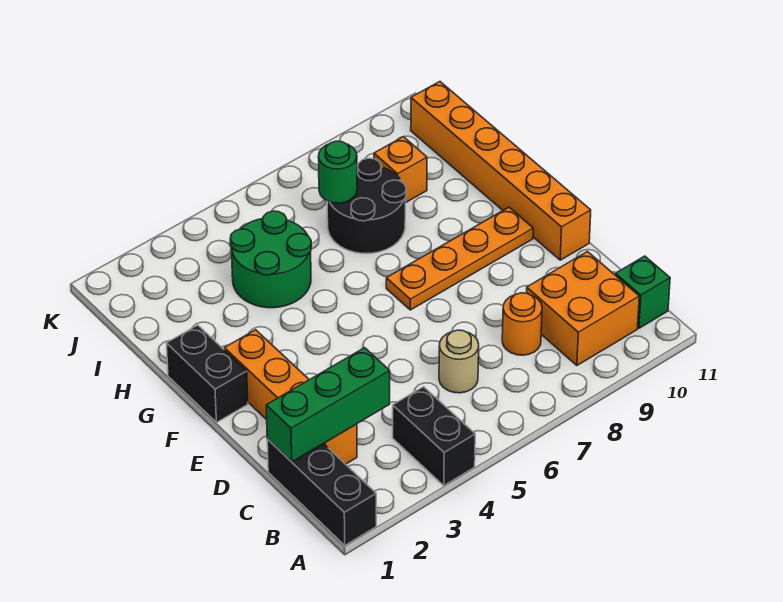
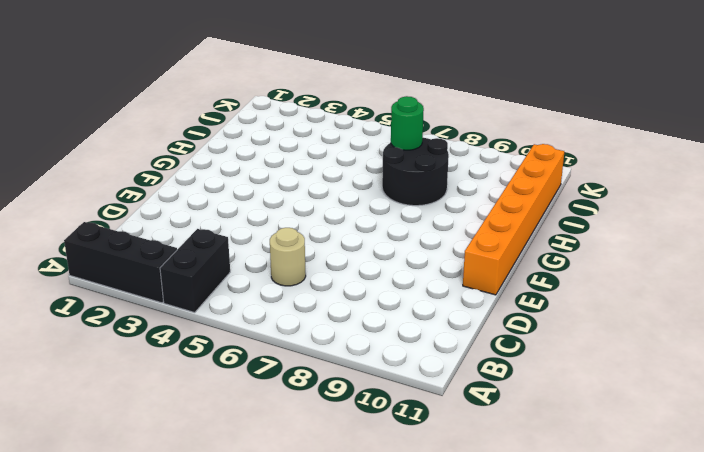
black brick A1:A3 level 1 -> black brick A1:C1 level 1
none -> orange brick B9:C10 level 1
none -> green brick B11 level 1
none -> orange brick C2:F2 level 1

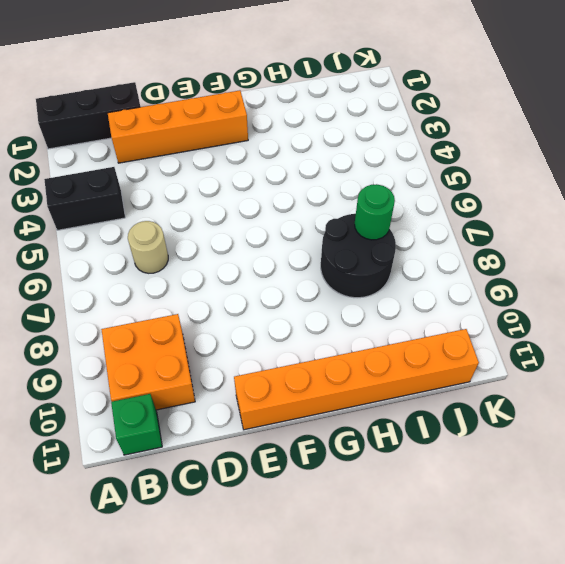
none -> orange round brick C8 level 1
none -> black brick F1:G1 level 1
none -> orange plate F7:F10 level 1

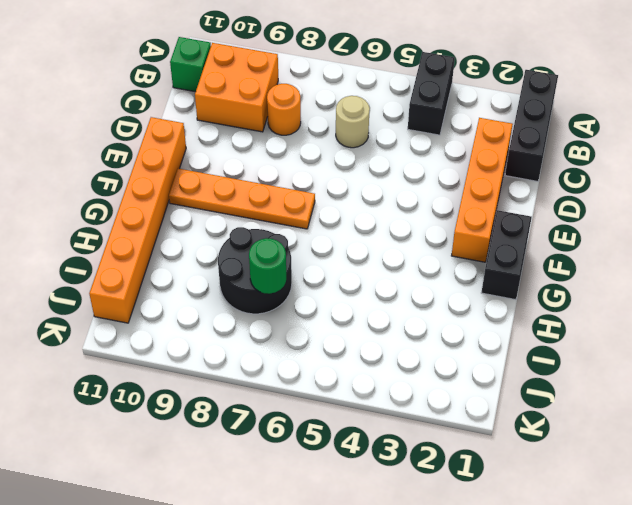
none -> green round brick H4:I5 level 1
none -> orange brick I9 level 1
none -> green brick C1:C3 level 2

